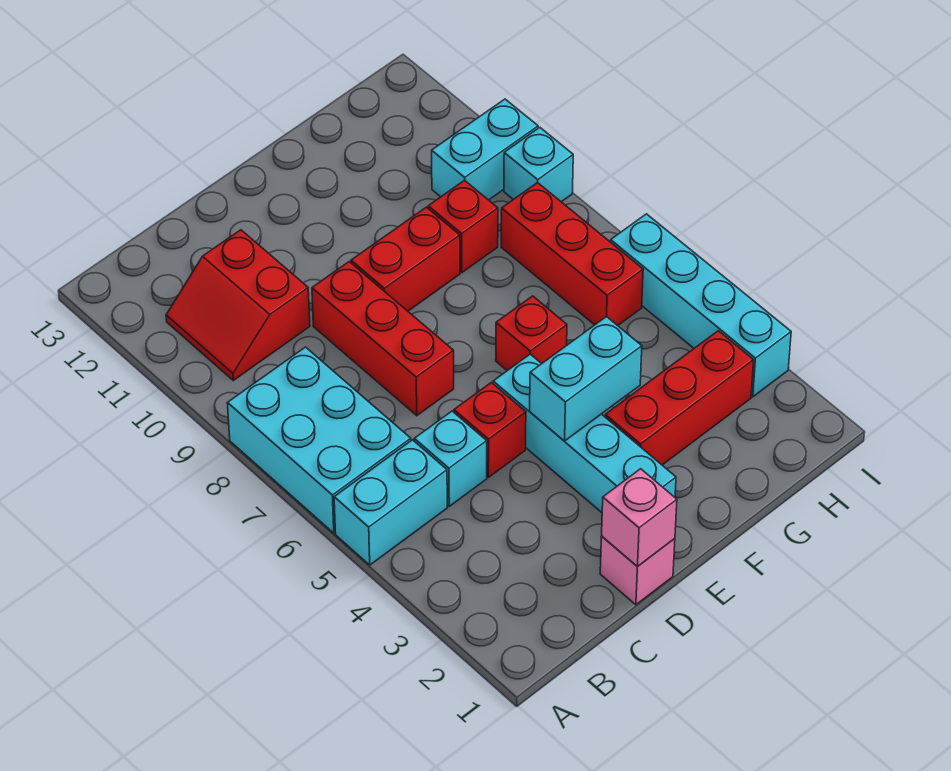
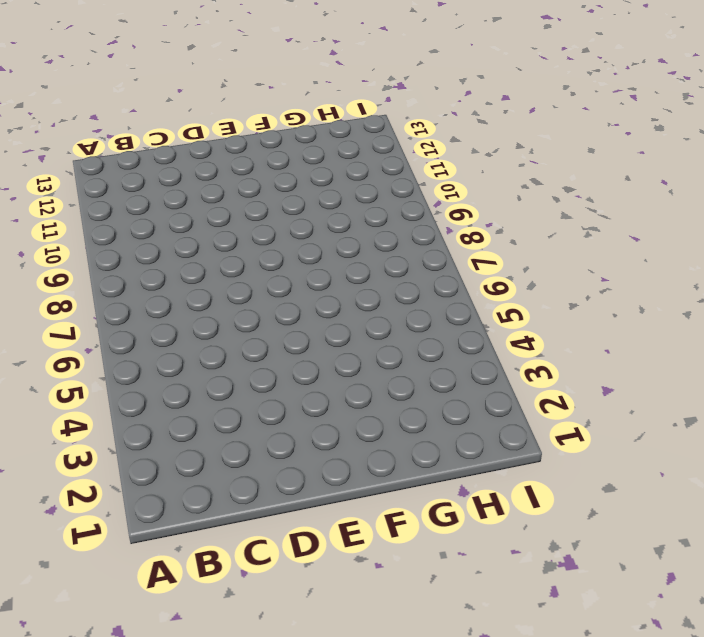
none -> cyan brick A5:B5 level 1
none -> cyan brick A6:B8 level 1
none -> red slope B10:C11 level 1 top C

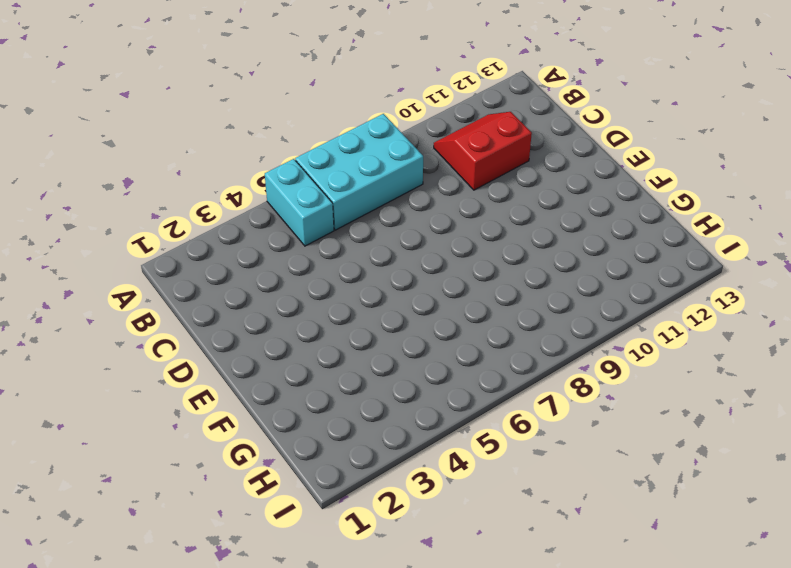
none -> cyan brick C5 level 1
none -> pink brick D1 level 1
none -> red brick D5 level 1

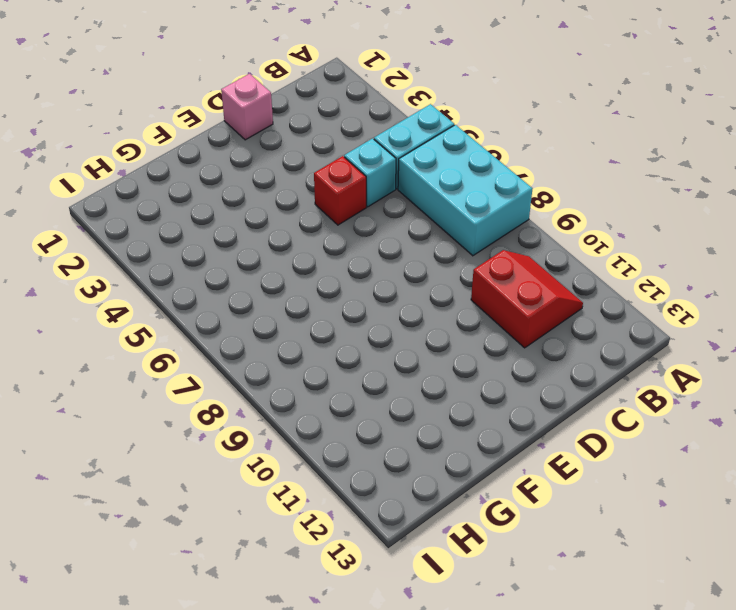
none -> red brick D7:D9 level 1
none -> cyan brick E2:E5 level 1
none -> red brick E9:F9 level 1

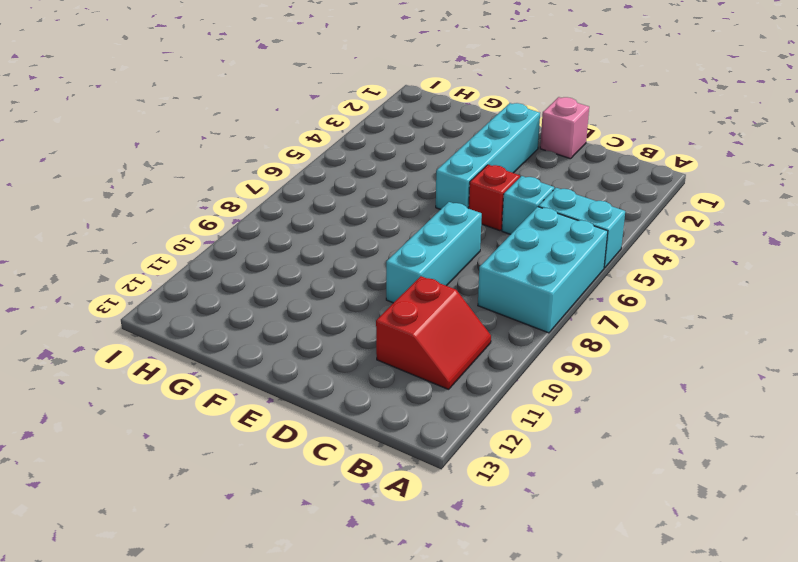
cyan brick D7:D9 level 1 -> red brick D7:D9 level 1
none -> red brick E9:F9 level 1
none -> red brick F3:H3 level 1
none -> red brick F6 level 1

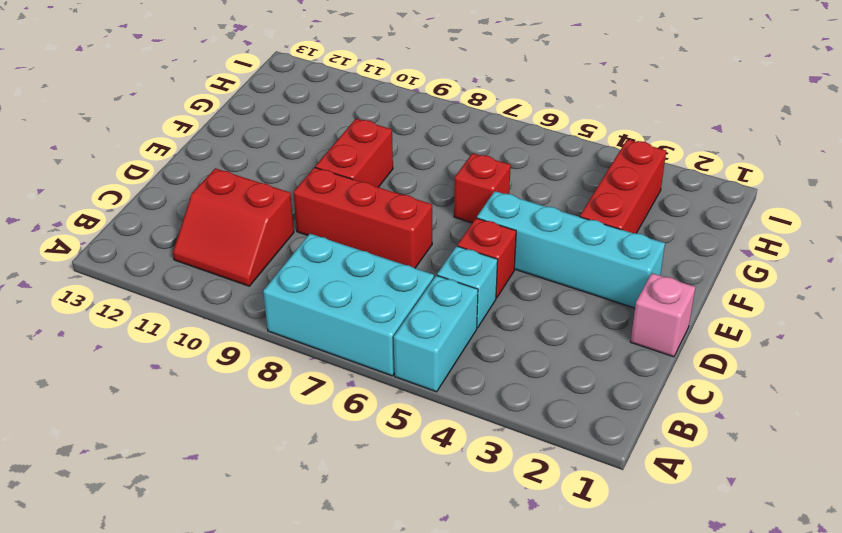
none -> red brick G9 level 1
none -> red brick H6:H8 level 1
none -> cyan brick H10:I10 level 1

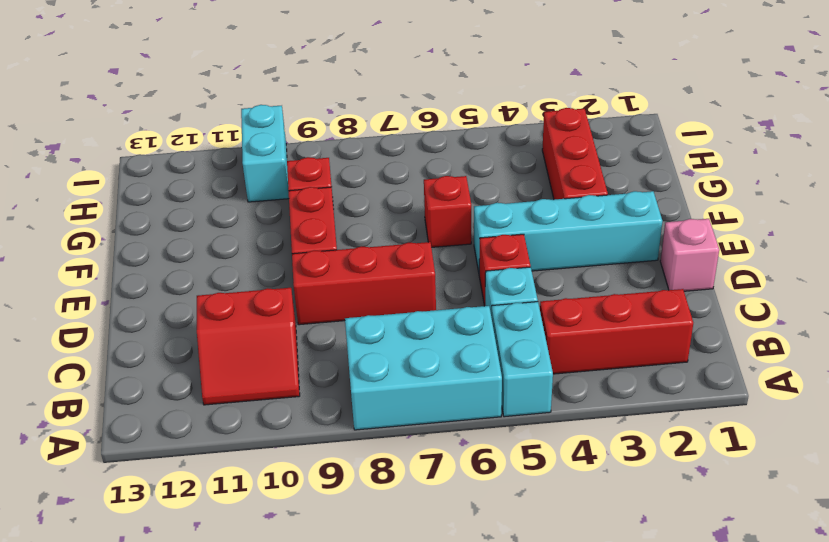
red brick B2:B4 level 1 -> red brick H6:H8 level 1
none -> cyan brick I3:I6 level 1
none -> cyan brick I9 level 1
none -> pink brick D1 level 2

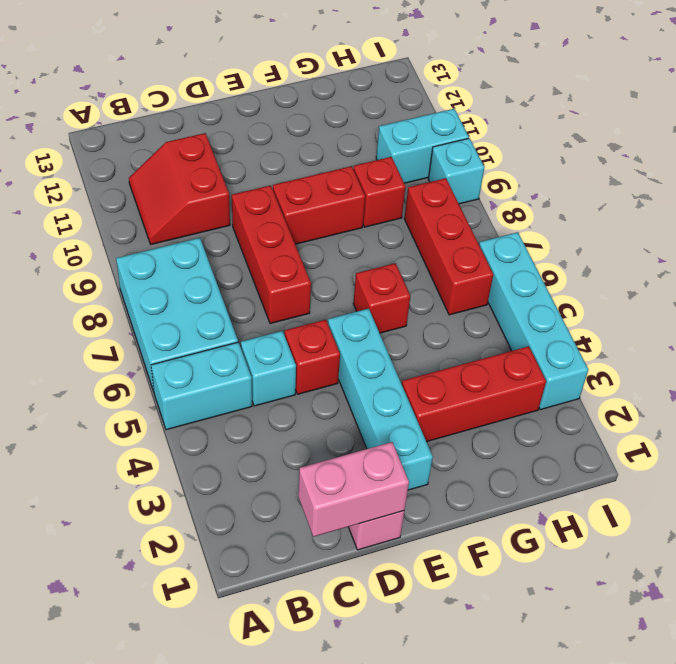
pink brick C1:D1 level 2 -> pink brick D1 level 2
none -> cyan brick E4:F4 level 2

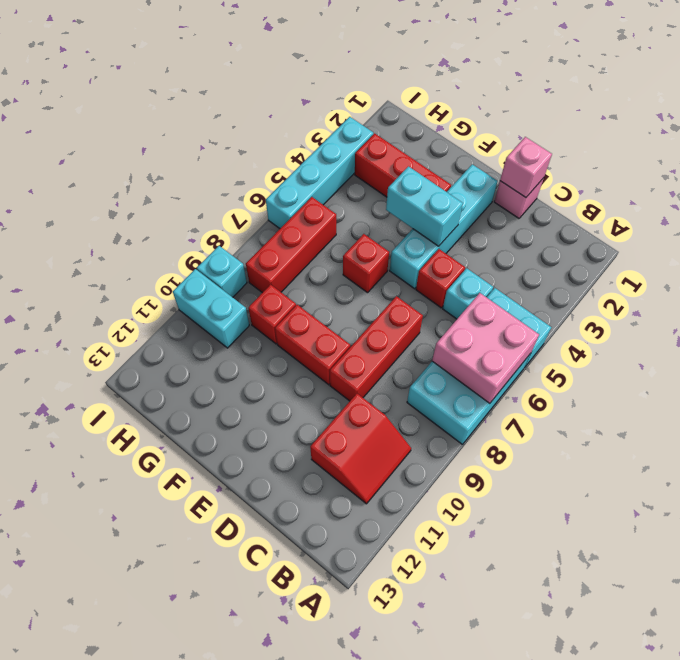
pink brick A6:B7 level 2 -> none

